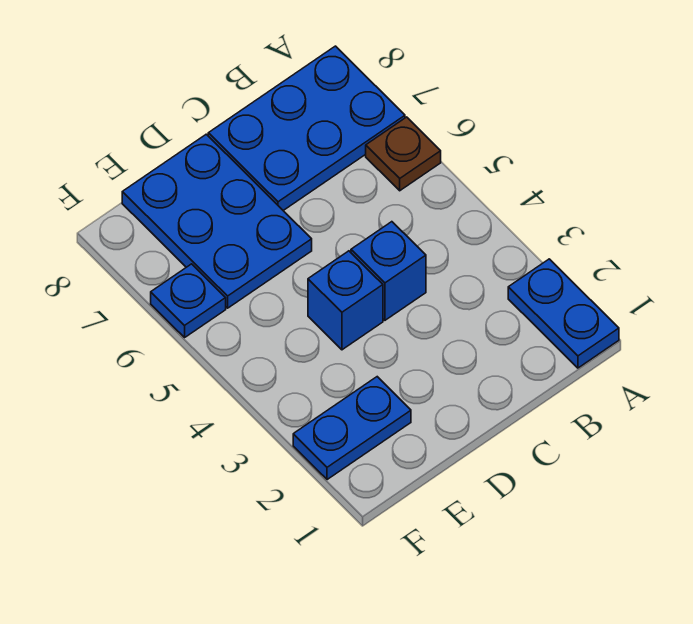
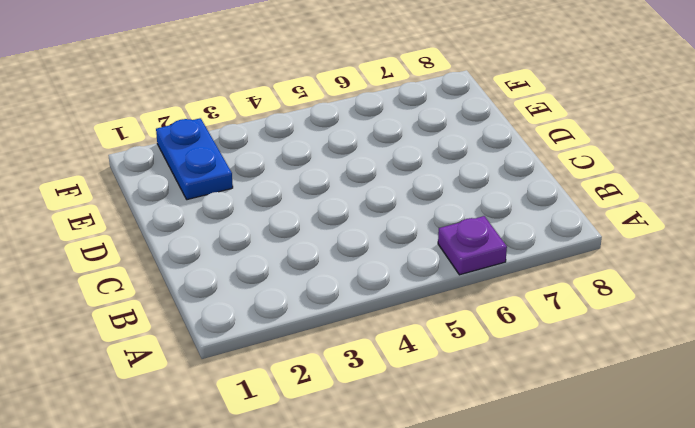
purple plate A6 level 1 -> brown plate A6 level 1
none -> blue plate A1:A2 level 1
none -> blue plate A7:C8 level 1

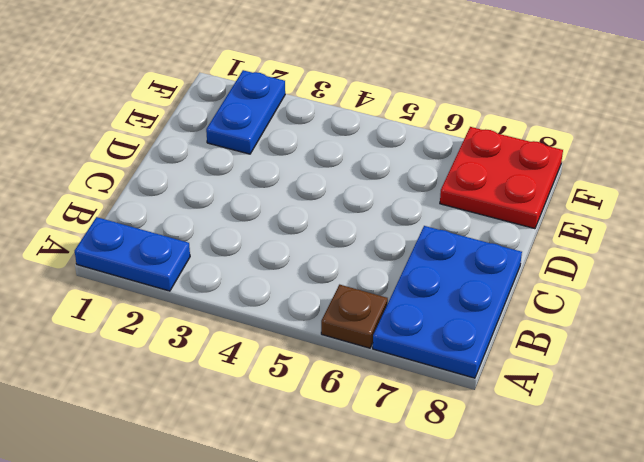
red plate E7:F8 level 1 -> blue plate D6:E8 level 1
none -> blue brick C4 level 1
none -> blue brick D4 level 1

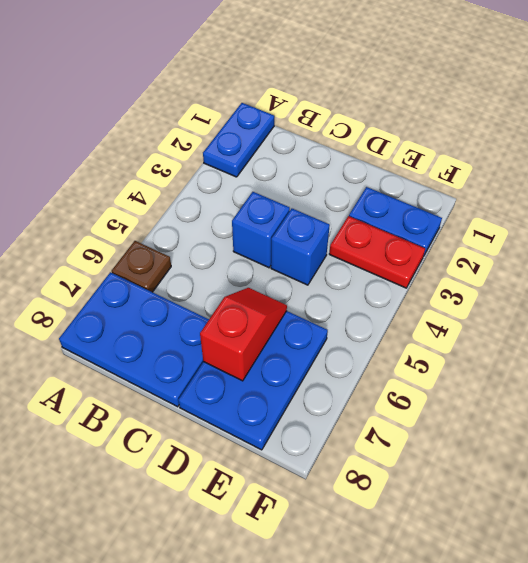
red slope D6:D7 level 2 top 7 -> none
red plate E3:F3 level 1 -> none
none -> blue plate F6 level 1

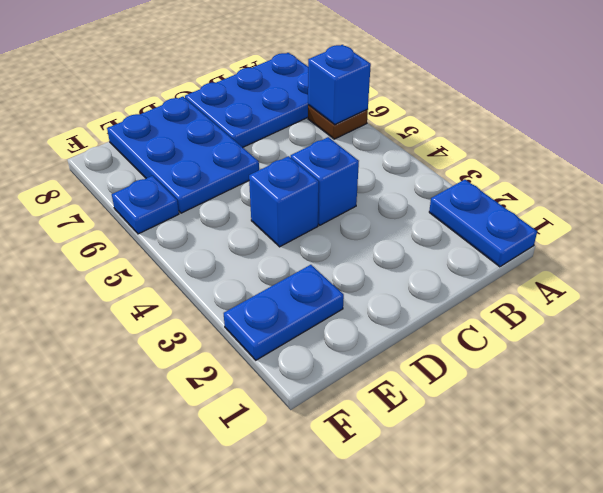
blue brick A6 level 2 -> none

